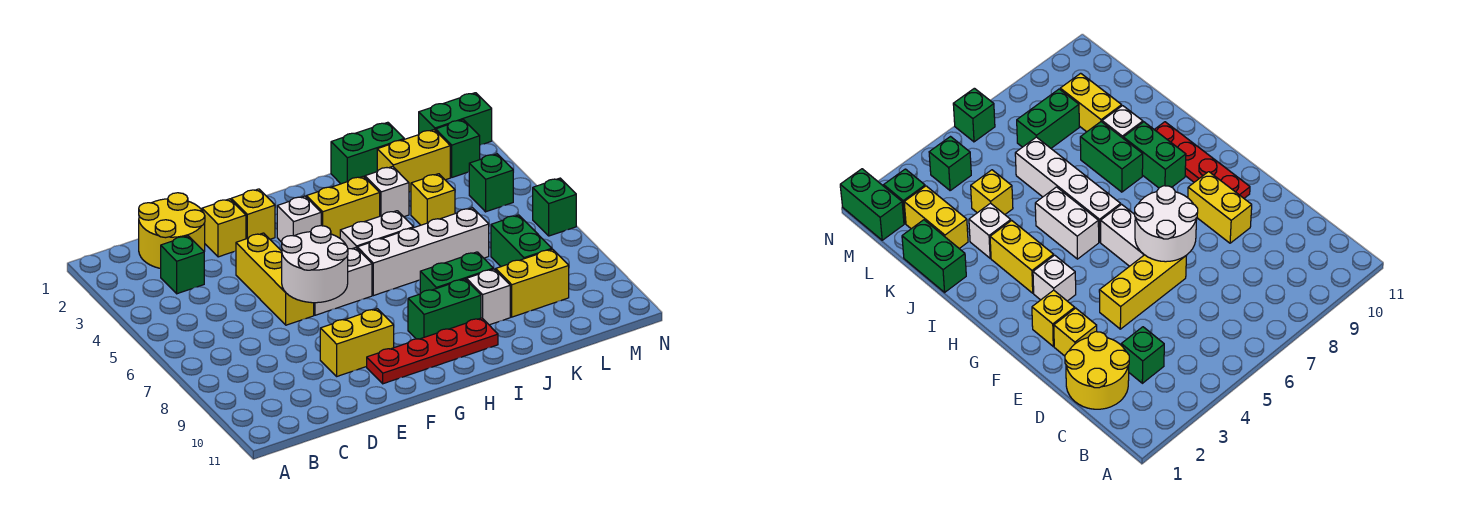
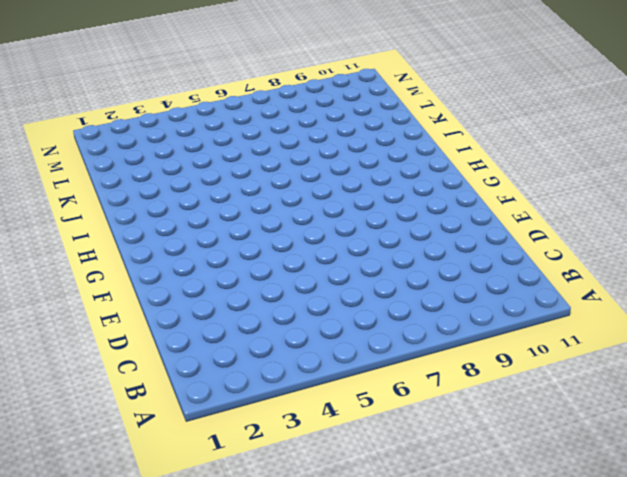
none -> yellow round brick C1:D2 level 1
none -> green brick C3 level 1
none -> yellow brick E2 level 1

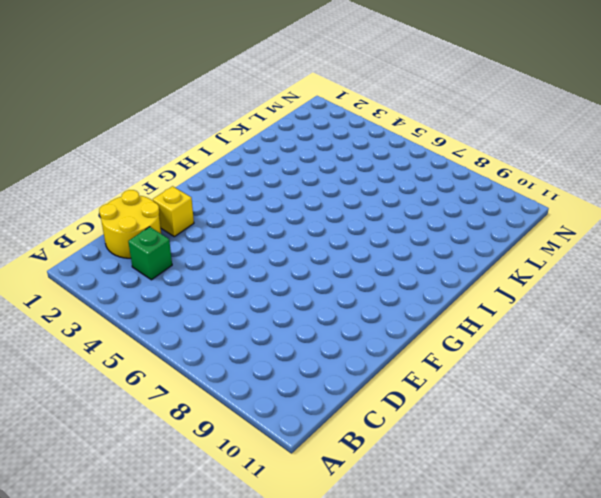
none -> yellow brick E4:E6 level 1
none -> yellow brick E9:F9 level 1
none -> yellow brick F2 level 1

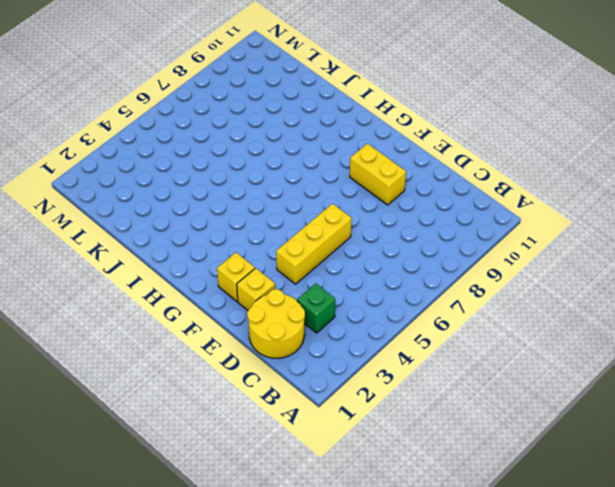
none -> white brick F6:G6 level 1
none -> red plate F10:I10 level 1
none -> white brick G3 level 1

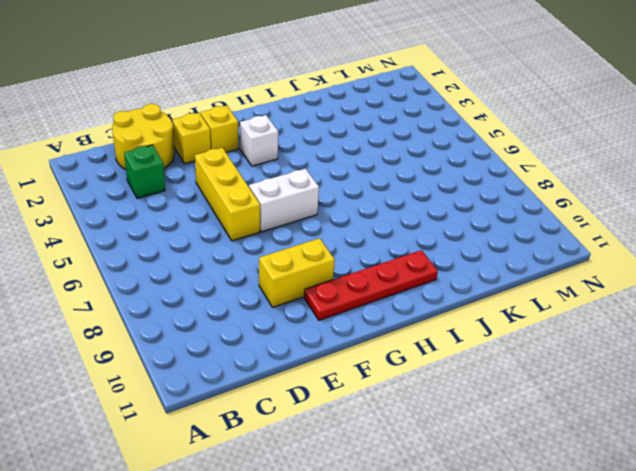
none -> yellow brick H3:I3 level 1
none -> white brick H5:I5 level 1
none -> white brick H6:K6 level 1

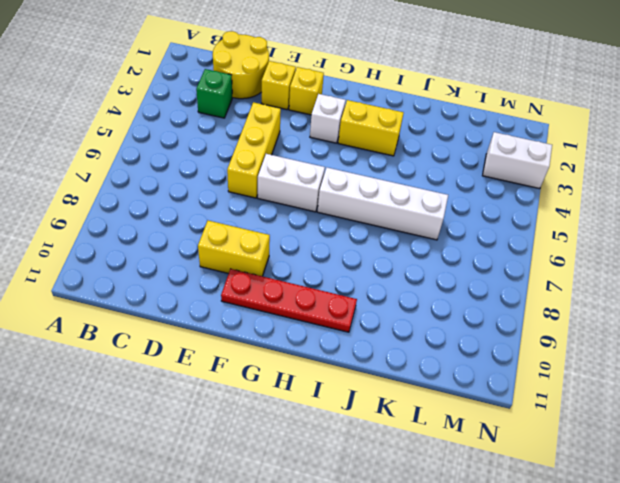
white brick M3:N3 level 1 -> white brick H5:I5 level 1
none -> green brick H9:I9 level 1
none -> green brick I8:J8 level 1
none -> green brick J1:K1 level 1

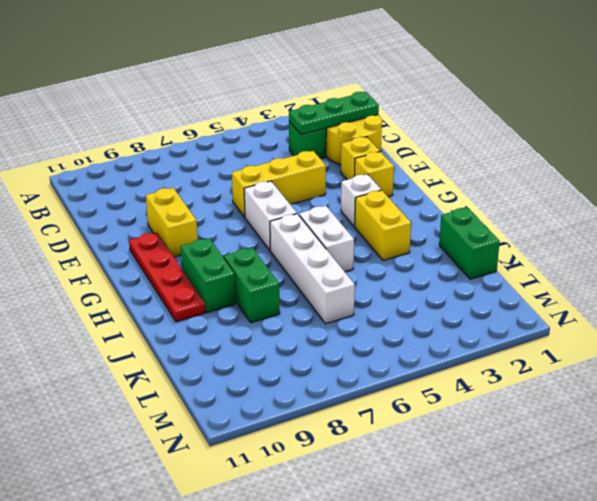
green plate C1:C3 level 2 -> none
none -> white brick J3 level 1
none -> white brick J9 level 1
none -> yellow brick K2:L2 level 1

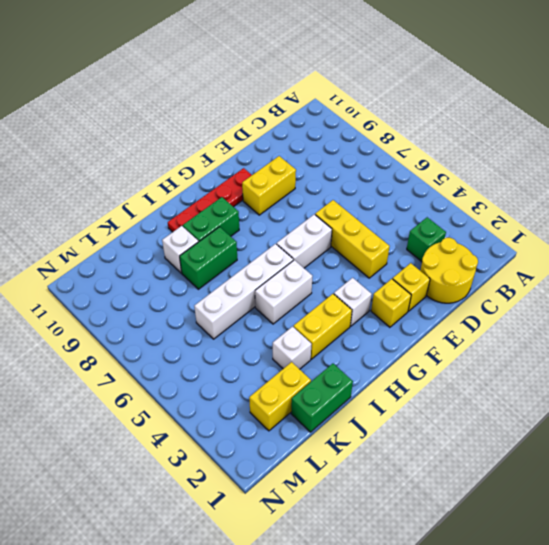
none -> yellow brick K4 level 1
none -> yellow brick K9:L9 level 1
none -> green brick L7:L8 level 1

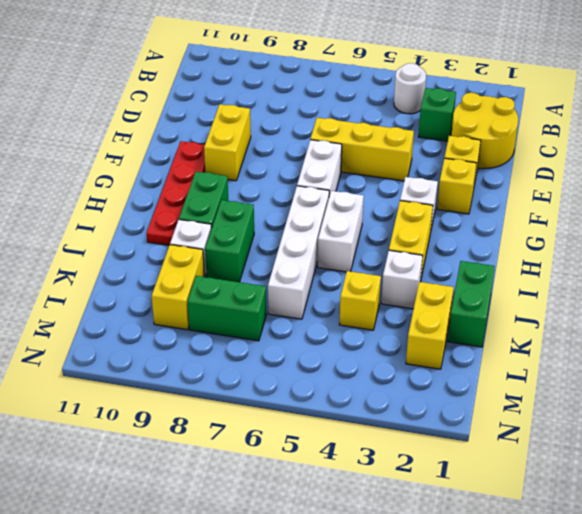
white round brick B4 level 1 -> none
none -> green brick M1:N1 level 1
none -> green brick M2 level 1
none -> green brick M4 level 1

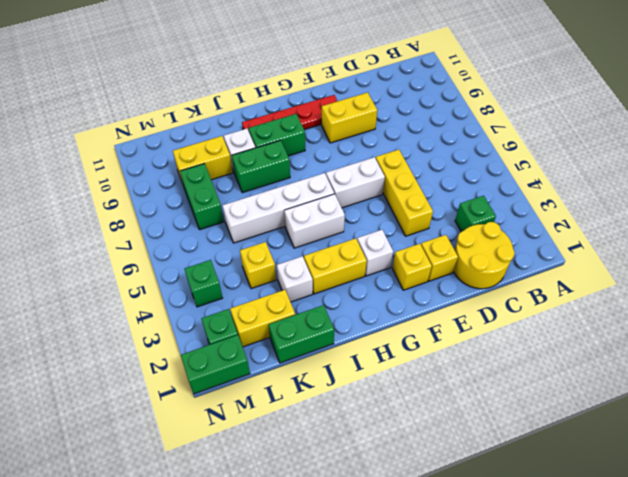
none -> green brick N6 level 1
none -> white round brick E6:F7 level 2

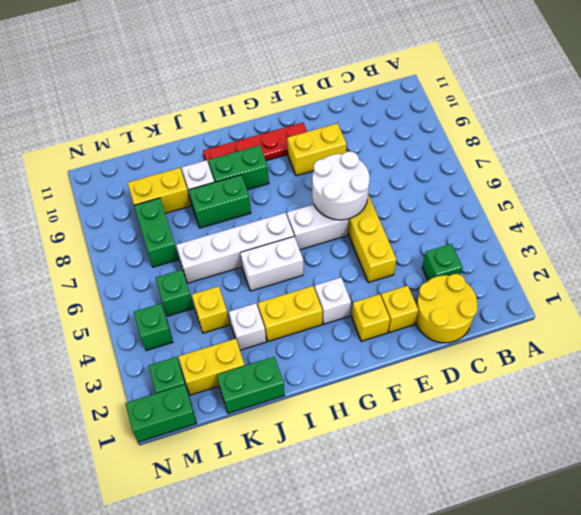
green brick L5 level 1 -> green brick N6 level 1

